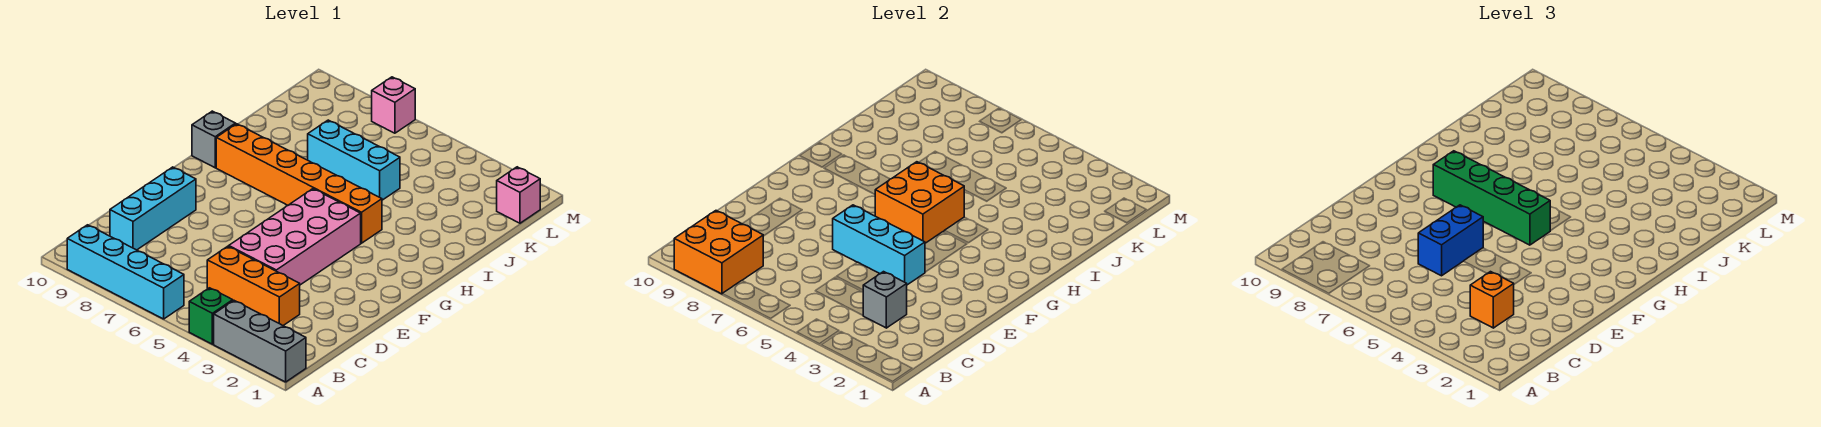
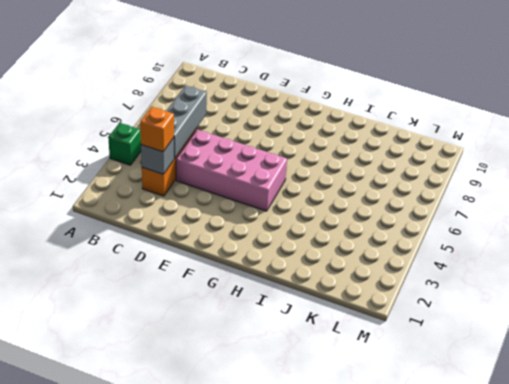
grey brick C4:C6 level 2 -> grey brick A1:A3 level 1
none -> cyan brick A6:A9 level 1
none -> cyan brick C9:E9 level 1
none -> orange brick H4:H9 level 1

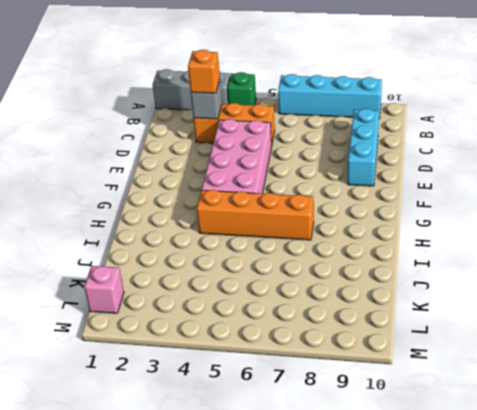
orange brick H4:H7 level 1 -> orange brick H4:H9 level 1
none -> grey brick H10 level 1
none -> cyan brick J5:J7 level 1
none -> pink brick M7 level 1

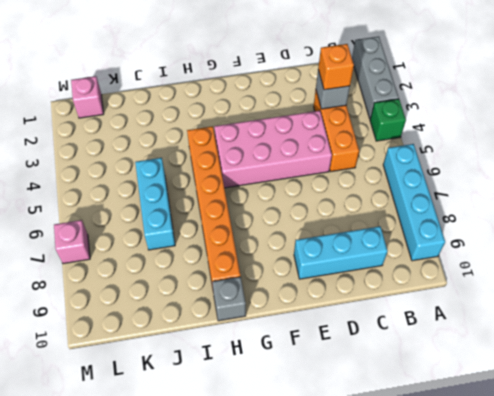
none -> orange brick A8:B9 level 2
none -> cyan brick E4:E6 level 2
none -> orange brick G5:H6 level 2

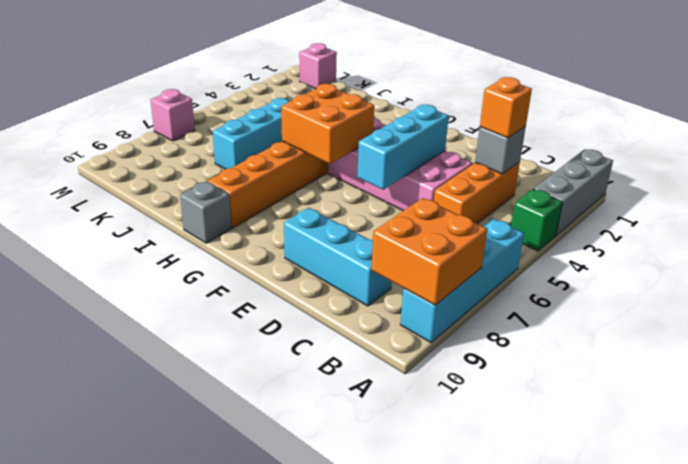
none -> blue brick D6:E6 level 3
none -> green brick G5:G8 level 3

